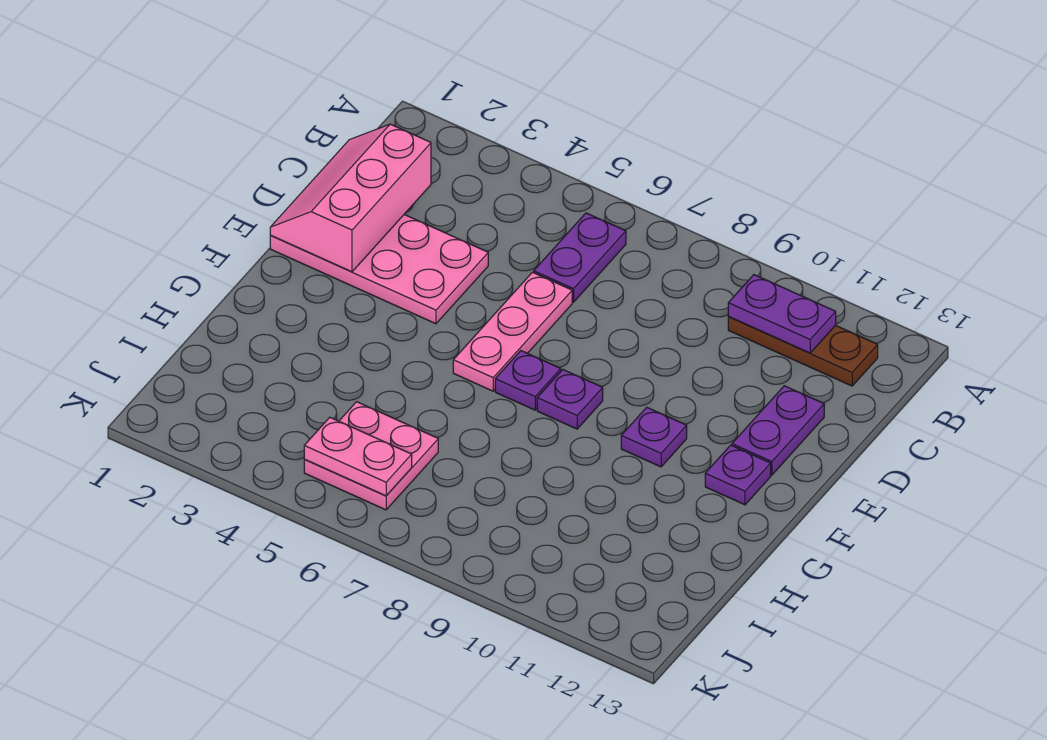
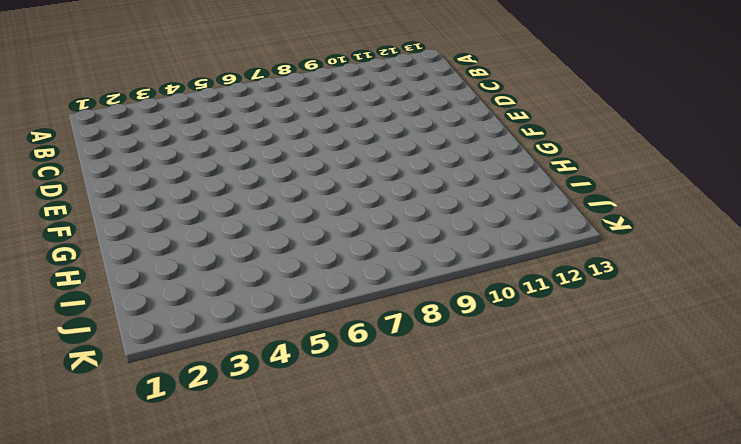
none -> purple plate B6:C6 level 1
none -> brown plate B10:B12 level 1
none -> pink plate D1:E4 level 1

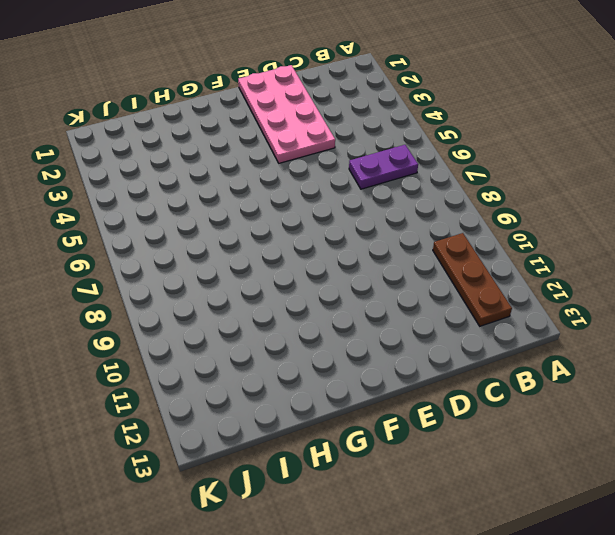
none -> pink plate D6:F6 level 1
none -> purple plate D12:E12 level 1
none -> purple plate F7 level 1

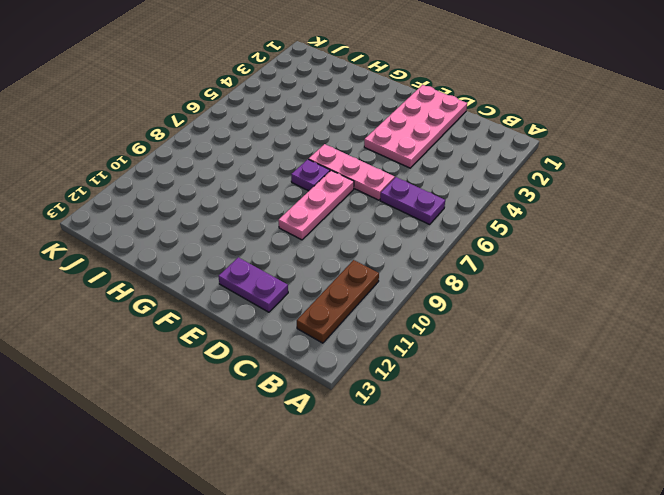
pink plate E7:E9 level 1 -> none
none -> purple plate F8 level 1
none -> purple plate F10 level 1
none -> purple plate F12 level 1

